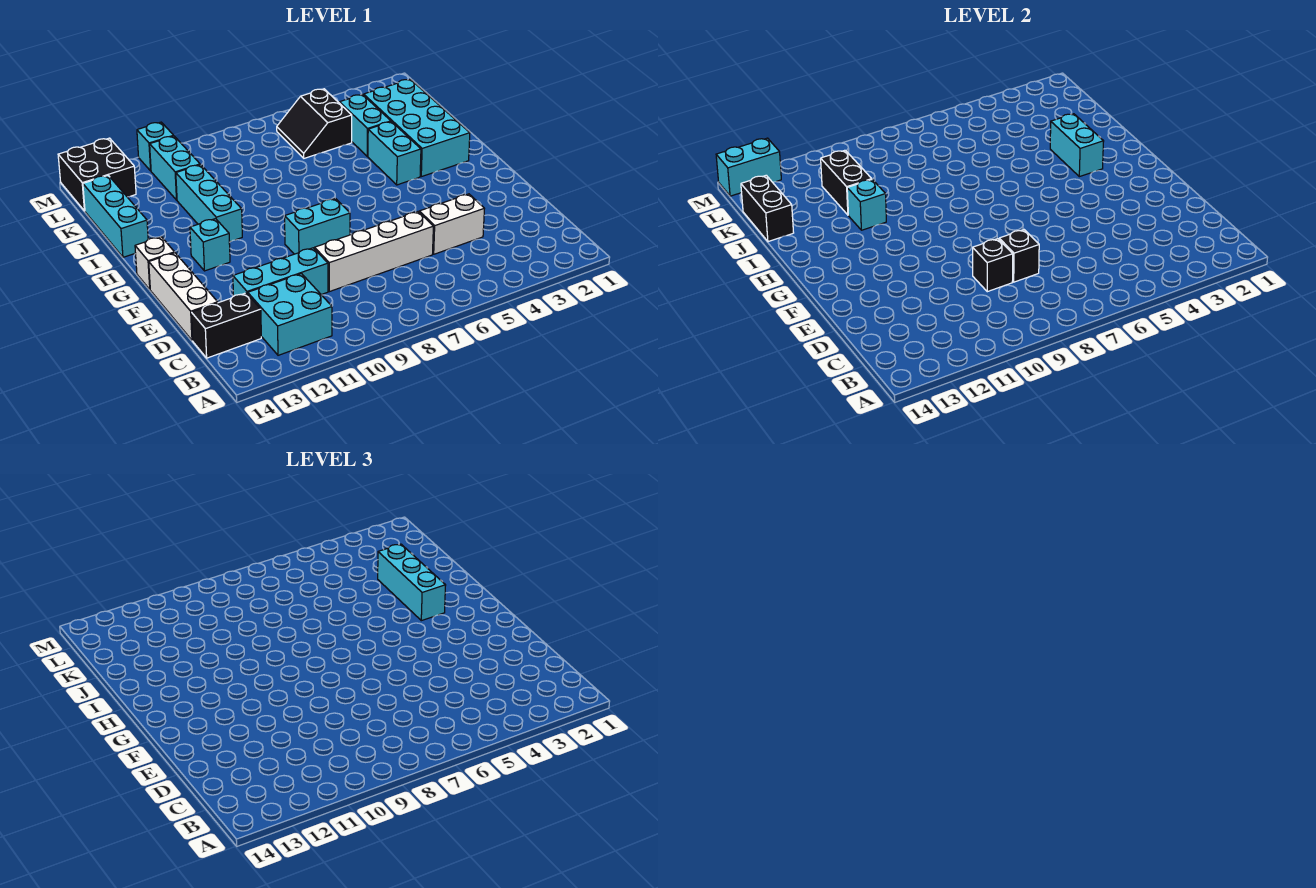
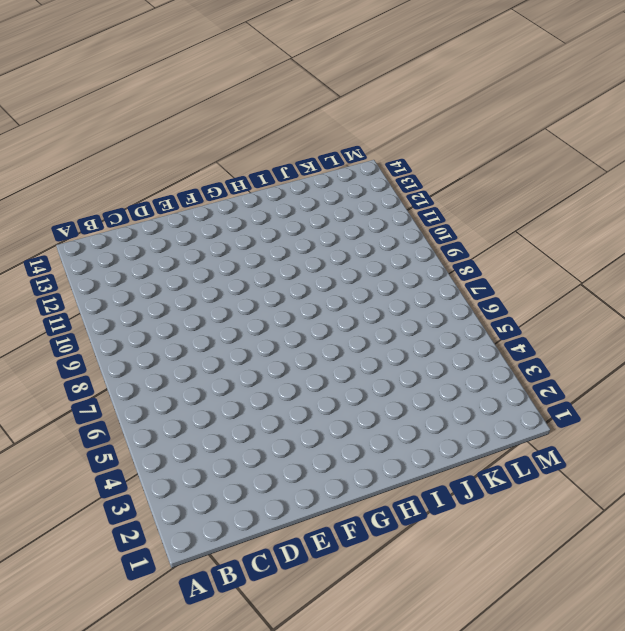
none -> cyan brick B11:C12 level 1
none -> black brick C13:C14 level 1
none -> white brick D4:D5 level 1

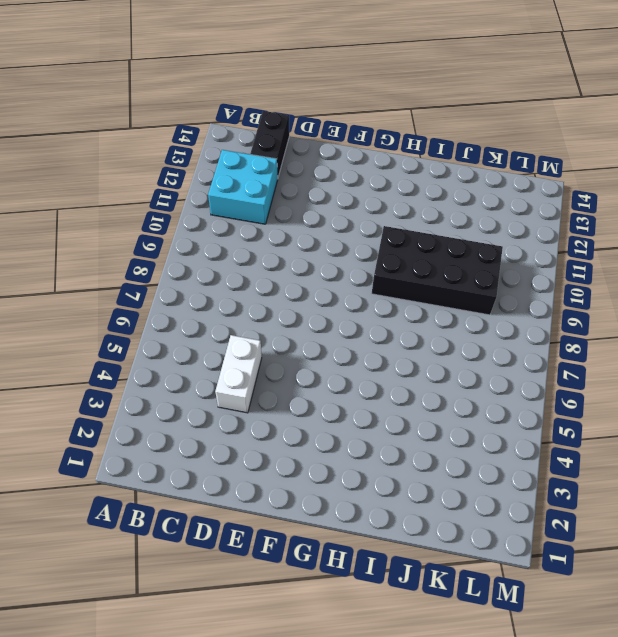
black brick H9:K10 level 1 -> none
none -> white brick D6:D9 level 1
none -> cyan brick D10:D12 level 1
none -> white brick D14:F14 level 1

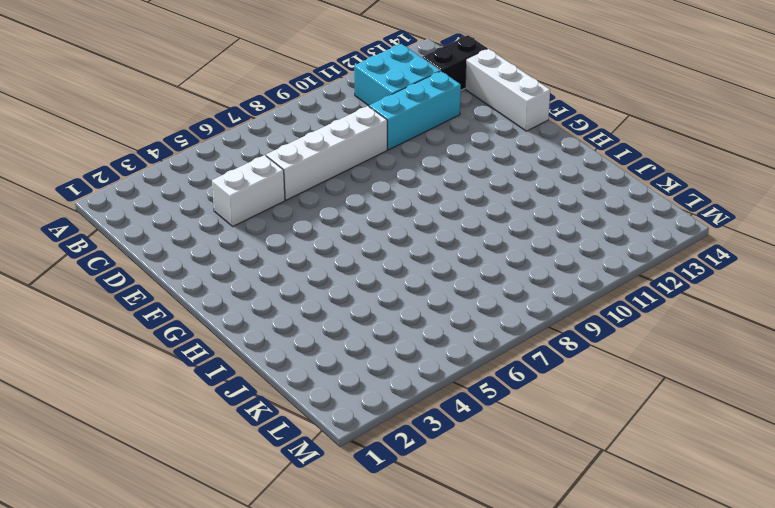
none -> cyan brick F8:F9 level 1
none -> cyan brick G12 level 1
none -> white brick G14 level 1

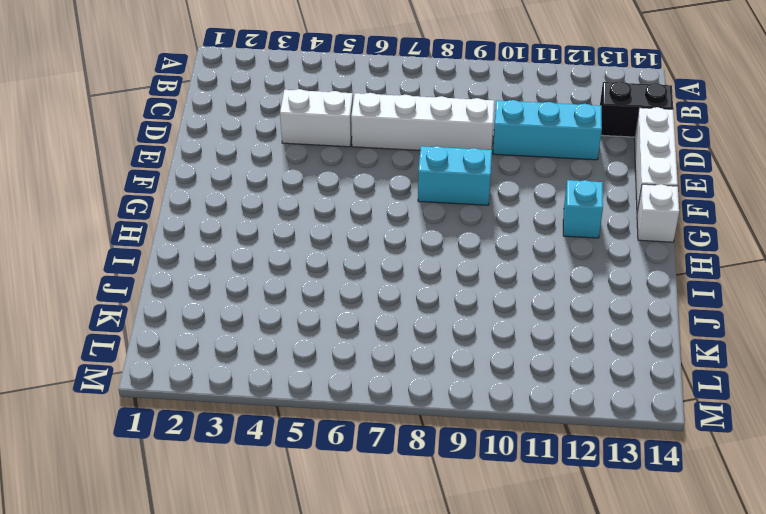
none -> cyan brick B11:C12 level 1
none -> cyan brick H2:K3 level 1
none -> cyan brick H4:I4 level 1

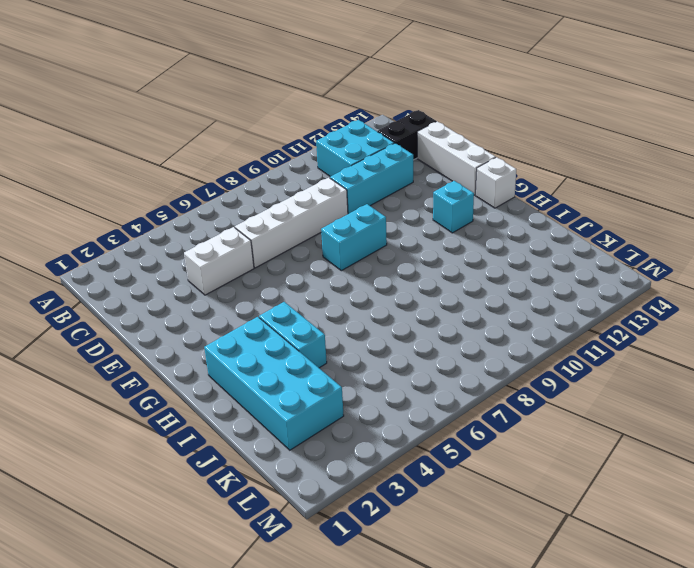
none -> cyan brick H11:J11 level 1
none -> cyan brick I14:K14 level 1
none -> cyan brick J4:K4 level 1

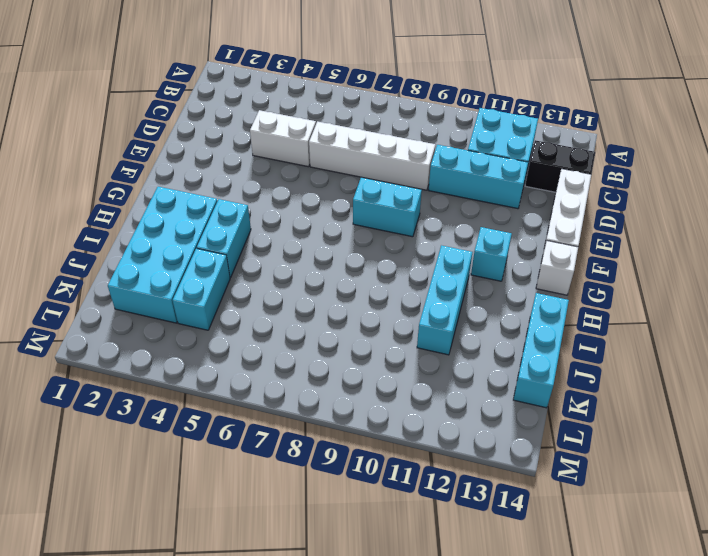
none -> black slope K5:L6 level 1 top 5
none -> cyan brick K11:L11 level 1
none -> black brick L13:M14 level 1

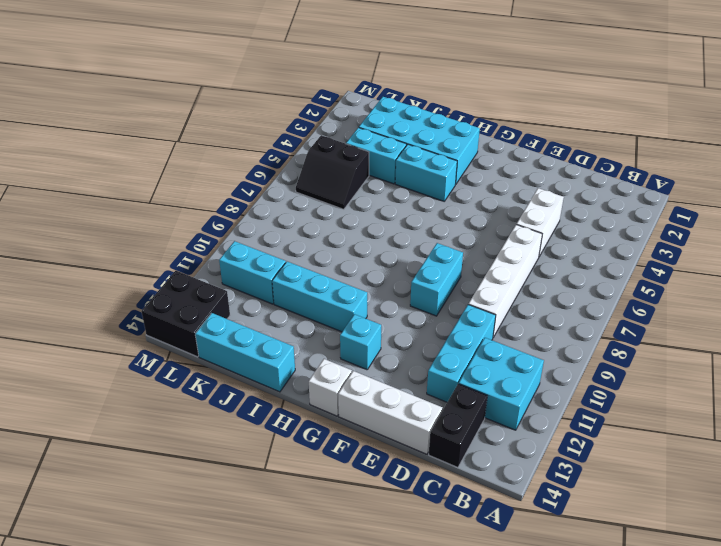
none -> cyan brick M11 level 1
none -> black brick D8 level 2
none -> black brick D9 level 2

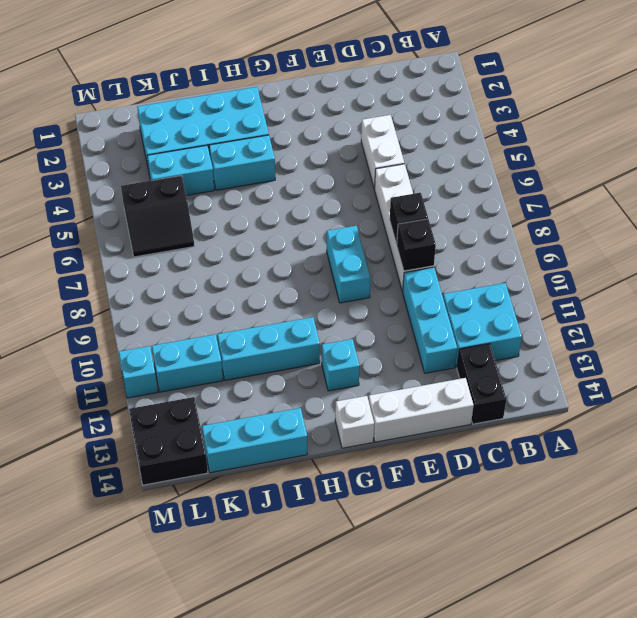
none -> cyan brick H3:I3 level 2
none -> cyan brick I11 level 2
none -> black brick J11:K11 level 2

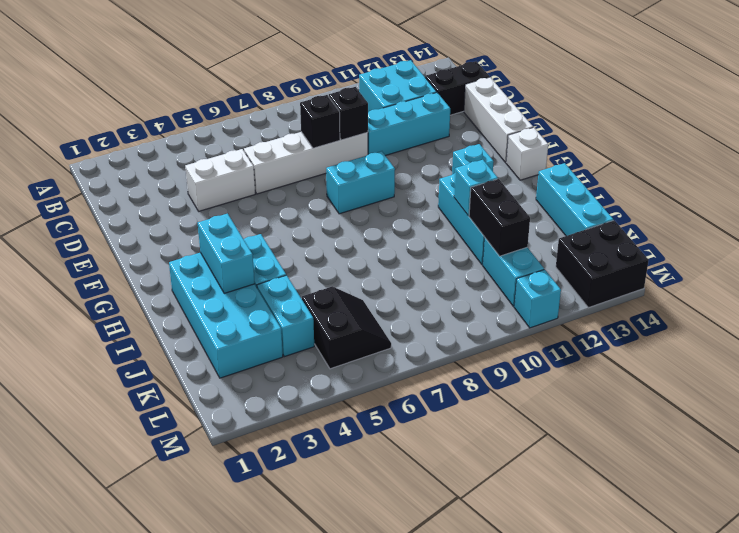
none -> black brick J14:K14 level 2
none -> cyan brick M13:M14 level 2
none -> cyan brick H3:J3 level 3

